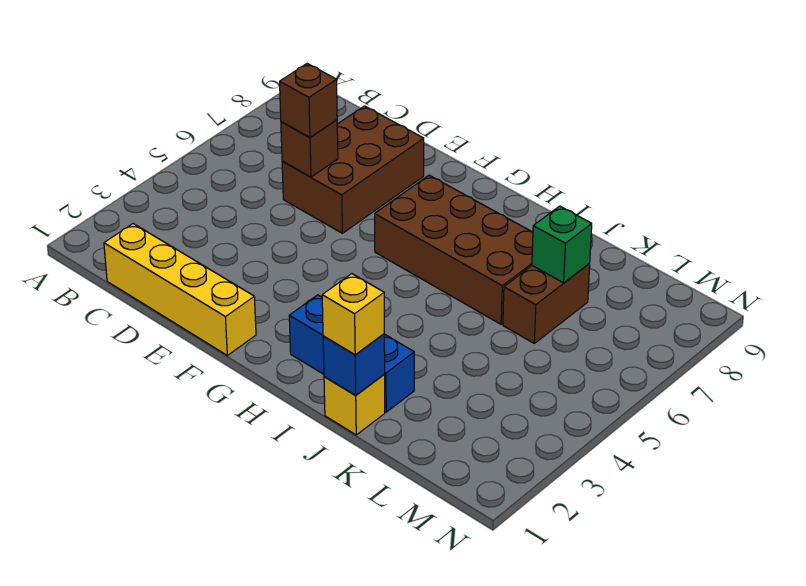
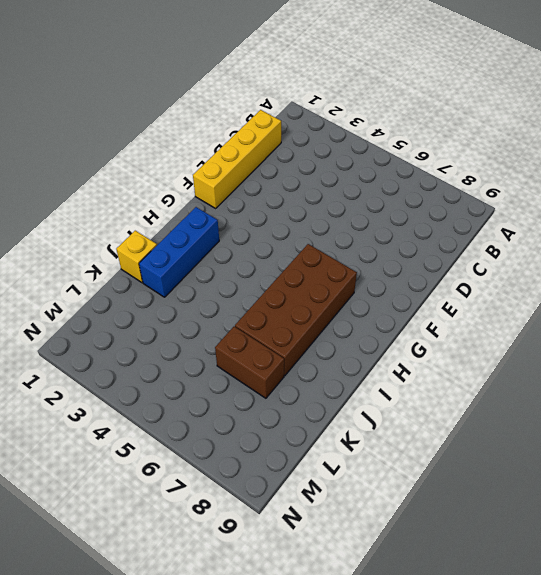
none -> brown brick D6:E8 level 1
none -> brown brick D6 level 2

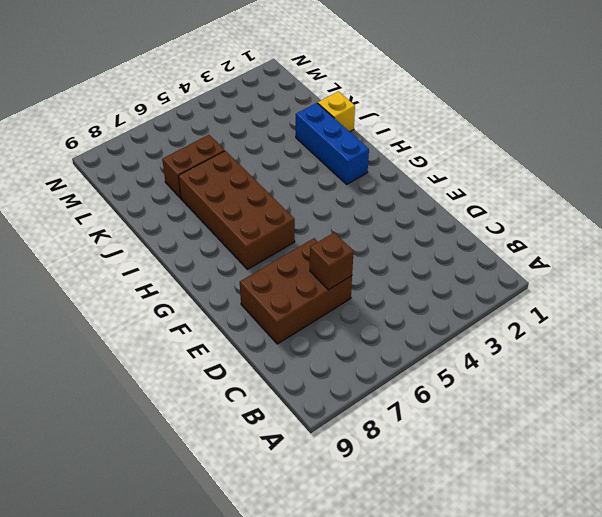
none -> yellow brick C1:F1 level 1
none -> blue brick J1 level 2

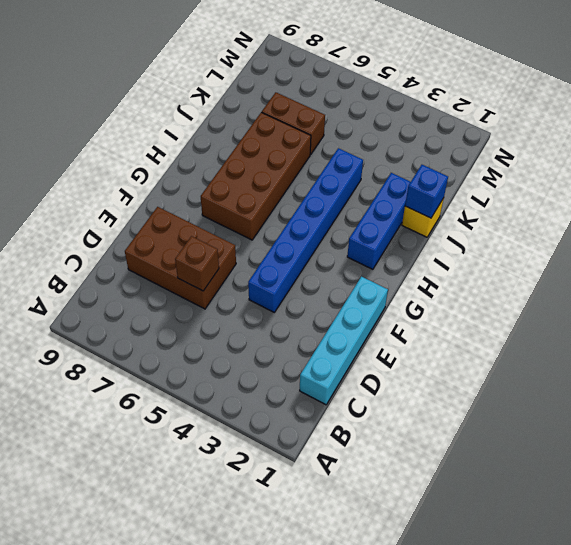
cyan brick C1:F1 level 1 -> yellow brick C1:F1 level 1
blue brick E4:J4 level 1 -> none
none -> green brick K7 level 2
none -> brown brick D6 level 3

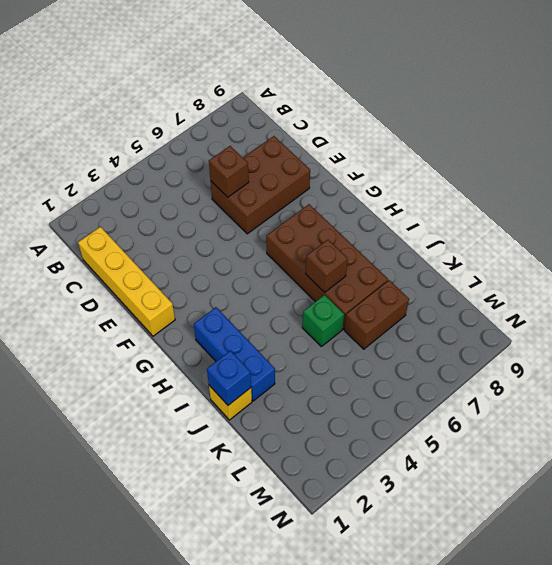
brown brick I6 level 2 -> brown brick D6 level 3
green brick J5 level 1 -> green brick K7 level 2
none -> yellow brick J1 level 3

